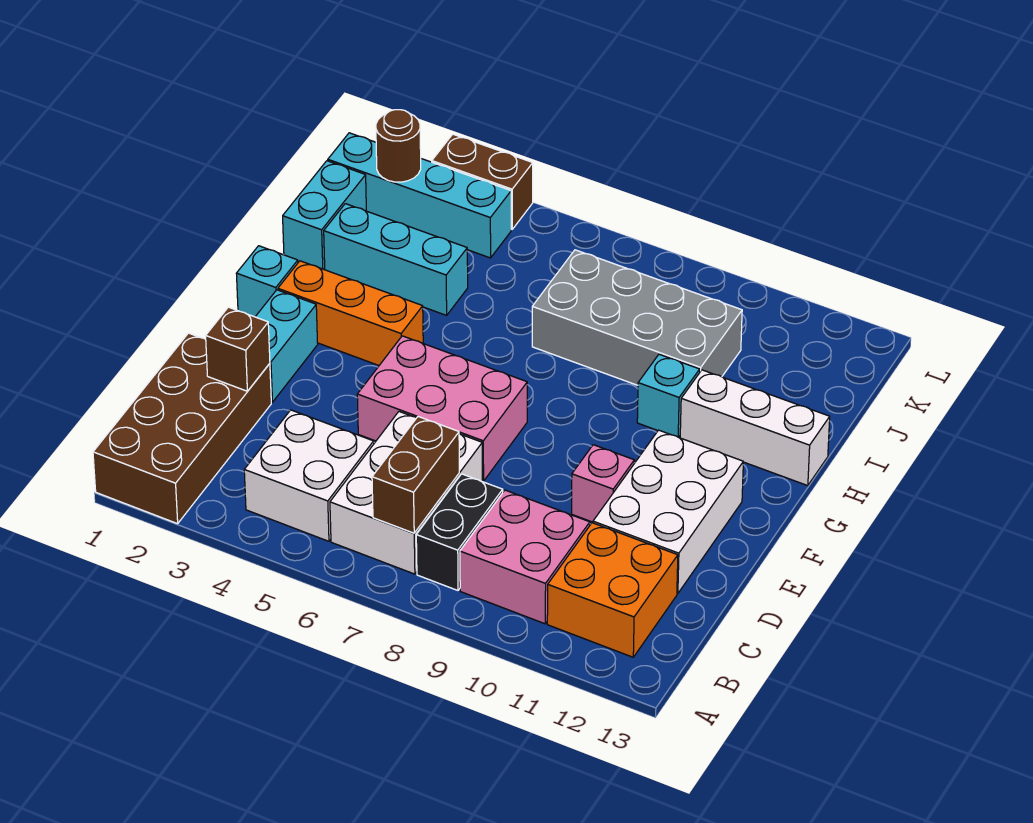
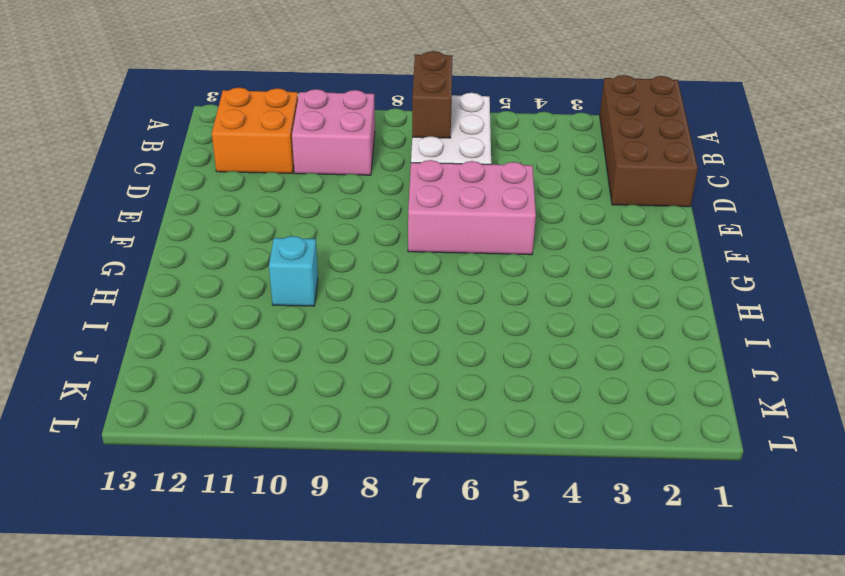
none -> white brick B4:C5 level 1
none -> black brick B8:C8 level 1
none -> white brick D11:F12 level 1

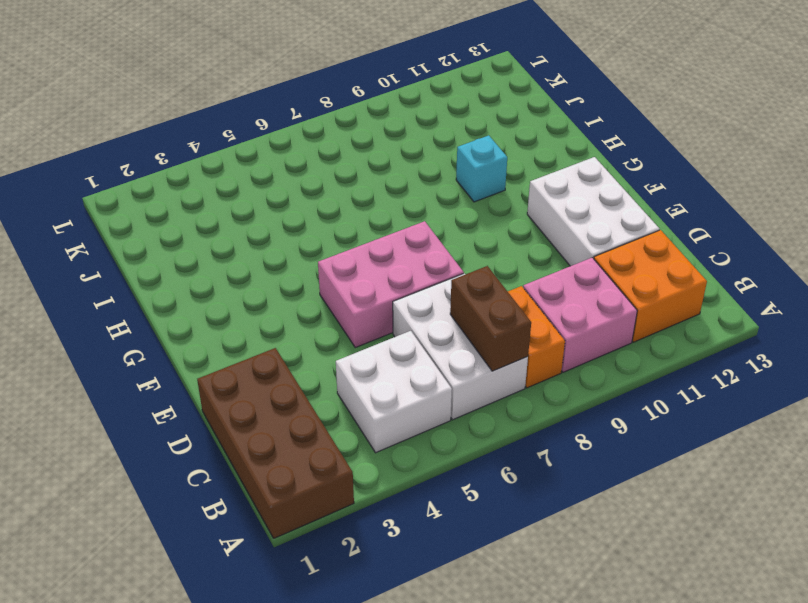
orange brick B8:C8 level 1 -> black brick B8:C8 level 1
none -> cyan brick E2:F2 level 1
none -> pink brick E10 level 1
none -> cyan brick G1 level 1

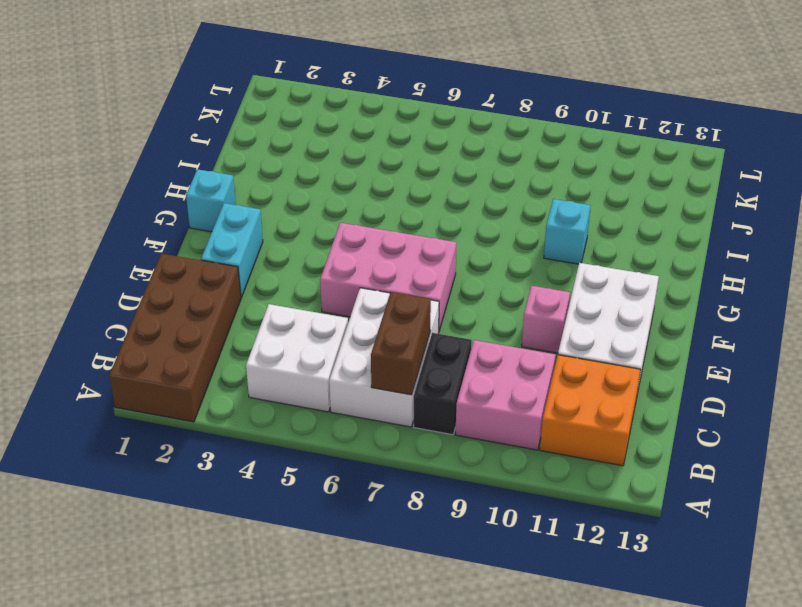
none -> orange brick G2:G4 level 1
none -> white brick H11:H13 level 1
none -> cyan brick I1:J1 level 1

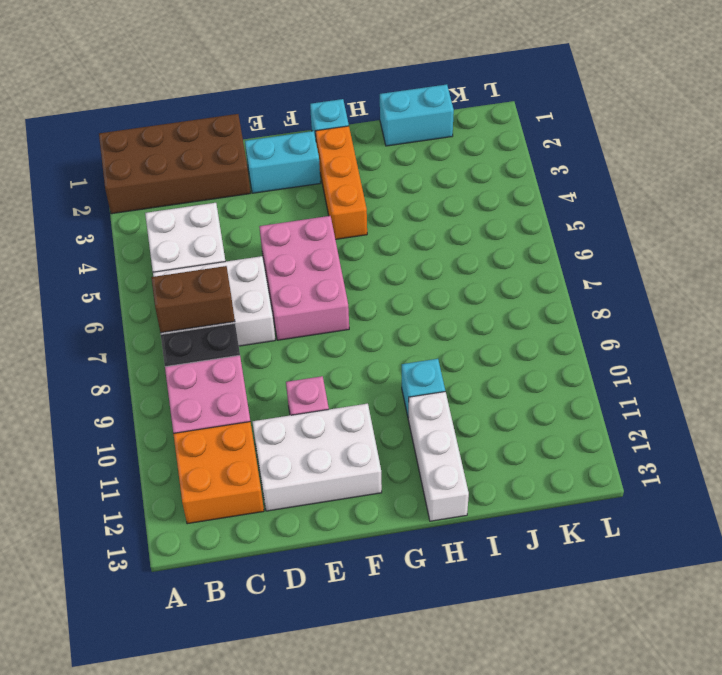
none -> cyan brick I2:I4 level 1
none -> grey brick I7:J10 level 1
none -> cyan brick K1:K4 level 1

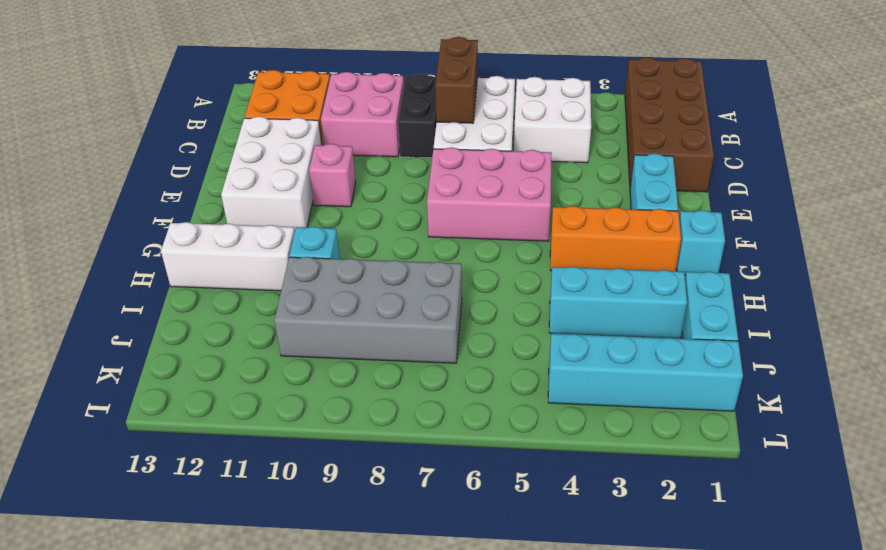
none -> brown brick L3:L4 level 1
none -> brown brick D2 level 2
none -> brown round brick K2 level 2

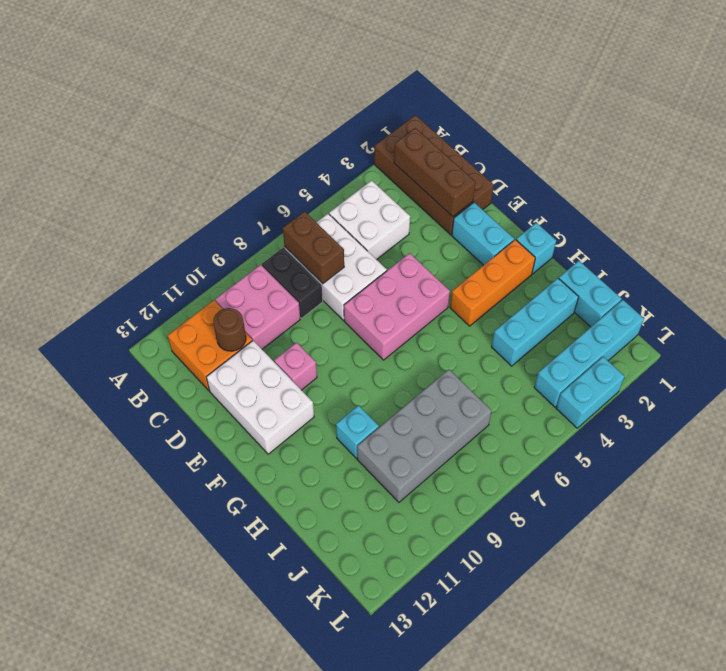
brown brick B2:D2 level 2 -> brown brick D2 level 2
brown round brick C11 level 2 -> brown round brick K2 level 2
cyan brick L3:L4 level 1 -> brown brick L3:L4 level 1
none -> white brick H11:H13 level 1

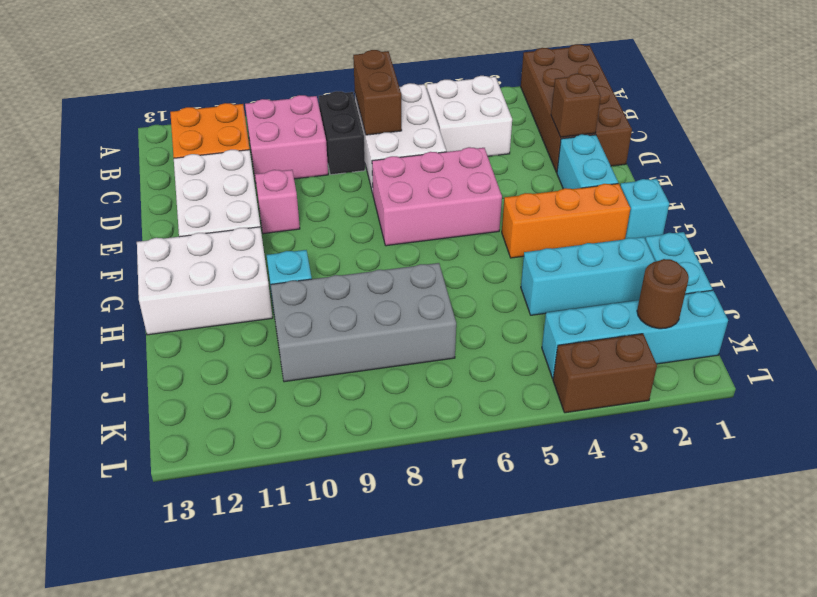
white brick G11:H13 level 1 -> white brick H11:H13 level 1

